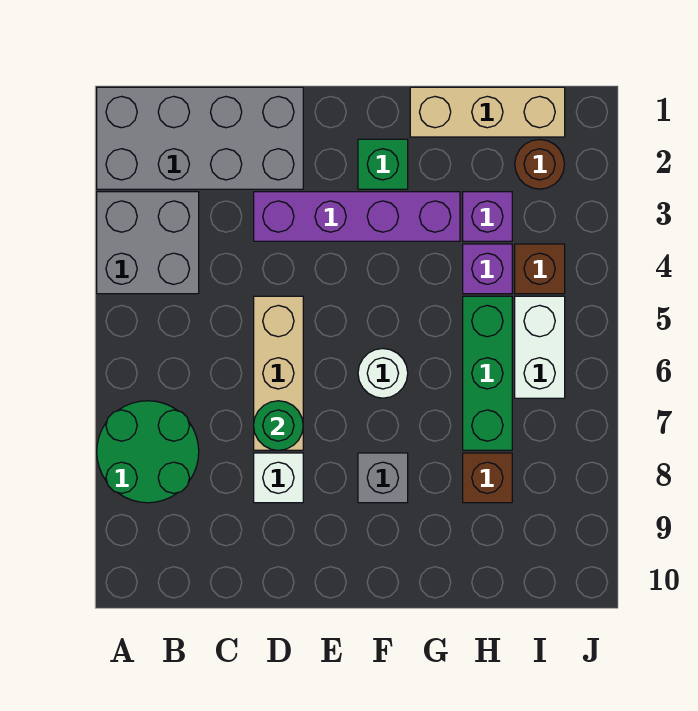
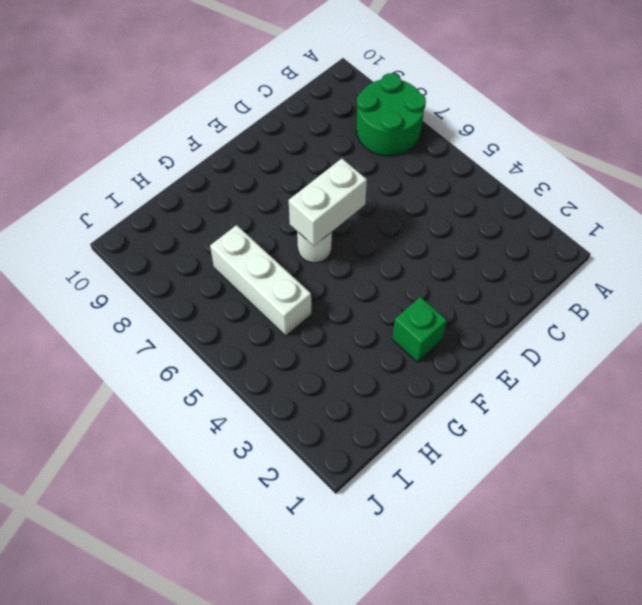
white brick E6:F6 level 2 -> white brick I5:I6 level 1
white brick H5:H7 level 1 -> green brick H5:H7 level 1
none -> grey brick A1:D2 level 1
none -> grey brick A3:B4 level 1
none -> purple brick D3:G3 level 1

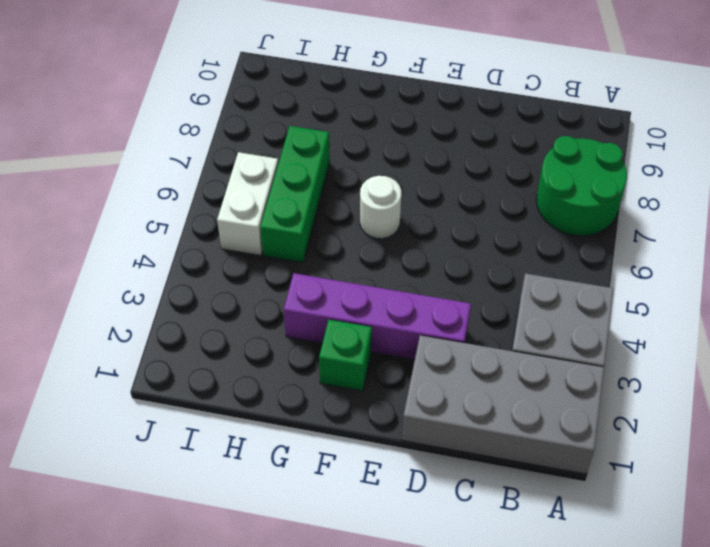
none -> tan brick D5:D7 level 1
none -> white brick D8 level 1
none -> grey brick F8 level 1

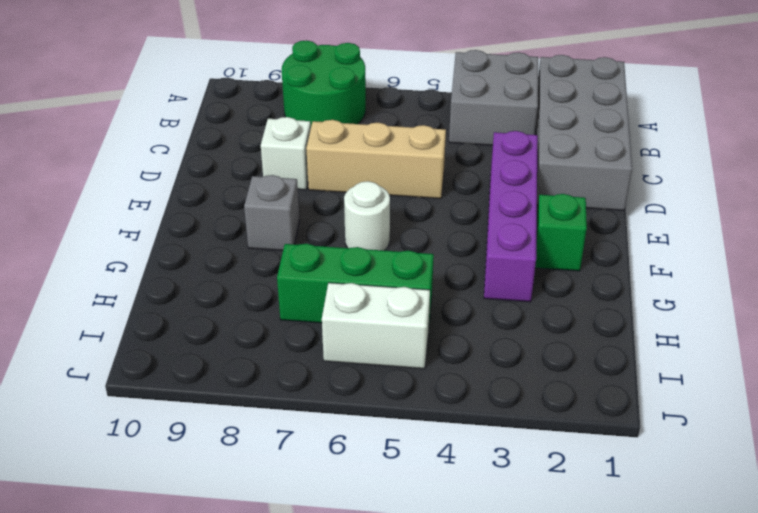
none -> tan brick G1:I1 level 1
none -> purple brick H3 level 1
none -> purple brick H4 level 1

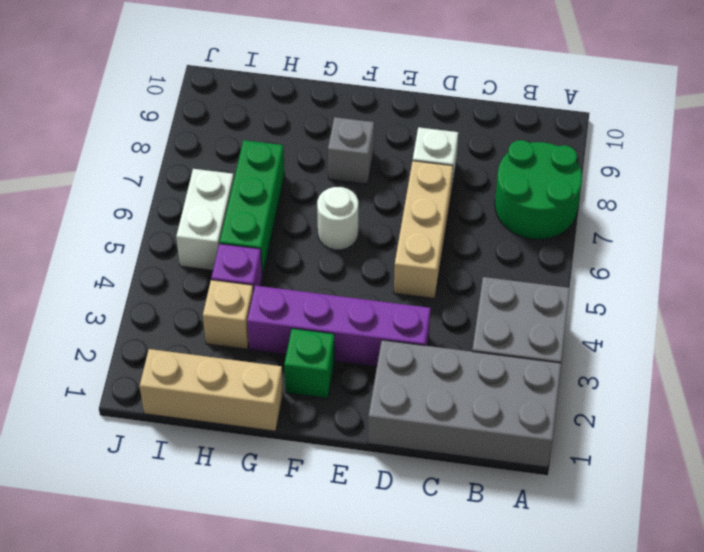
tan brick H3 level 1 -> purple brick H3 level 1
none -> brown brick H8 level 1
none -> brown round brick I2 level 1
none -> brown brick I4 level 1

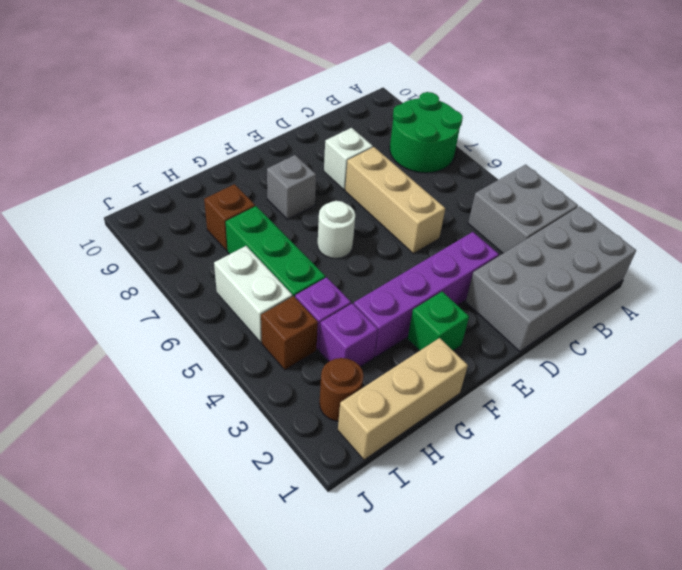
none -> green round brick D7 level 2

